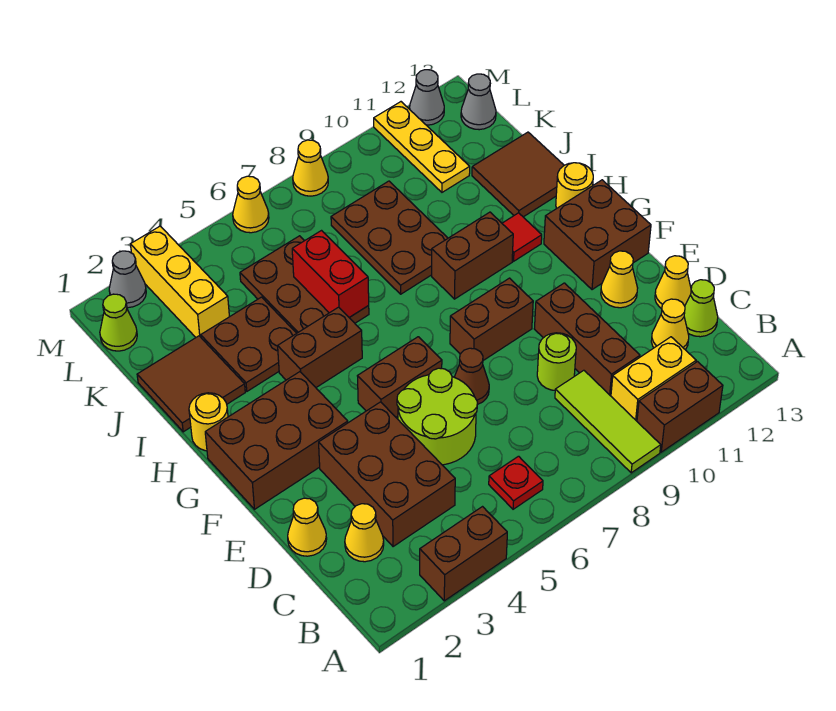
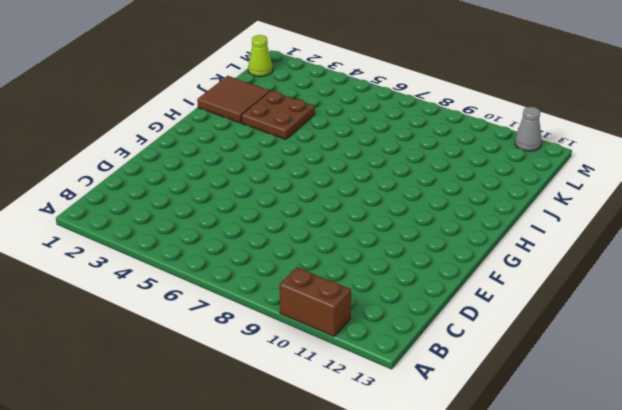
none -> brown brick A3:A4 level 1
none -> lime tile A9:C9 level 1
none -> red plate B6 level 1
none -> yellow brick B10:B11 level 1

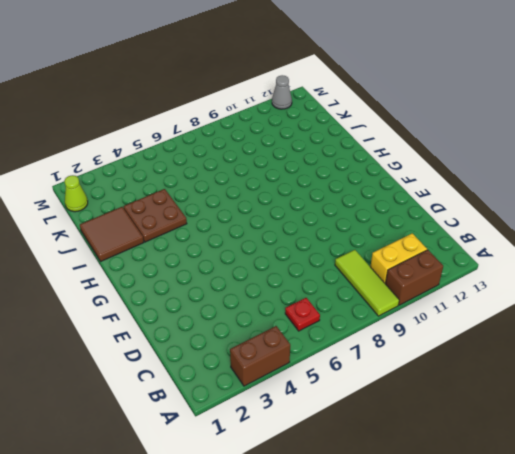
none -> yellow cone C2 level 1
none -> brown brick C3:E4 level 1
none -> brown brick C10:E10 level 1
none -> yellow cone C12 level 1

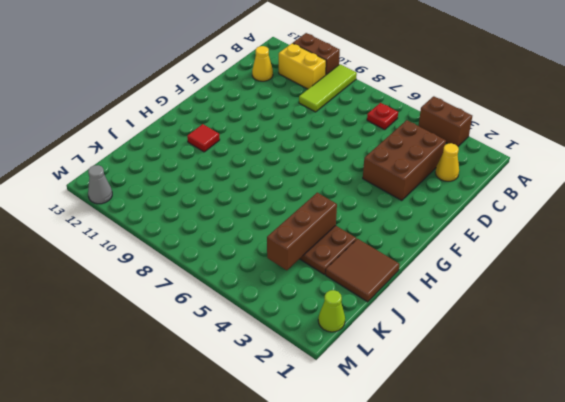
brown brick I4:K4 level 2 -> brown brick C10:E10 level 1
none -> lime cone C13 level 1
none -> yellow cone D1 level 1
none -> lime round brick D5:E6 level 1
none -> lime round brick D9 level 1

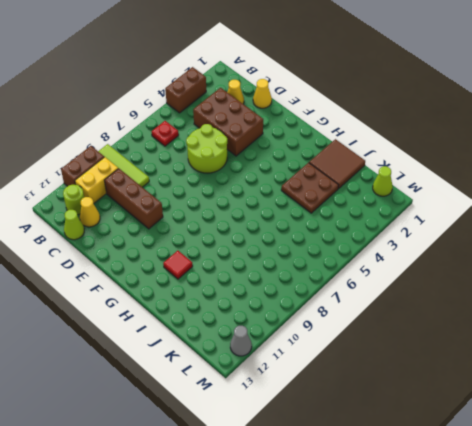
lime round brick B12 level 1 -> lime round brick D9 level 1
none -> yellow cone D13 level 1
none -> brown cone E7 level 1
none -> yellow cone E12 level 1
none -> brown brick F1:G3 level 1

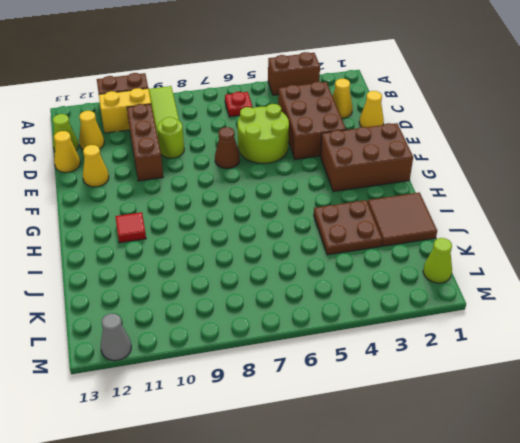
none -> brown brick F5:F6 level 1
none -> brown brick F8:F9 level 1
none -> brown brick F12:G13 level 1
none -> yellow round brick H1 level 1

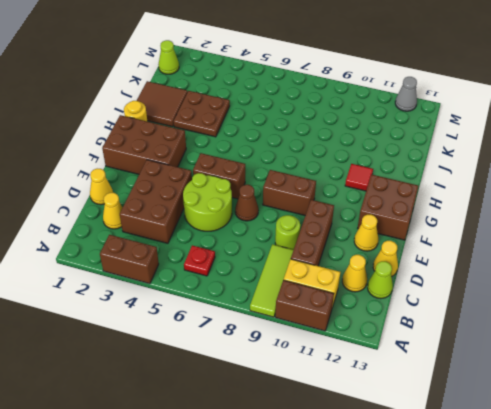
none -> brown brick H4:H5 level 1
none -> brown brick H9:H10 level 1
none -> yellow round brick H13 level 1
none -> brown plate I5:K6 level 1

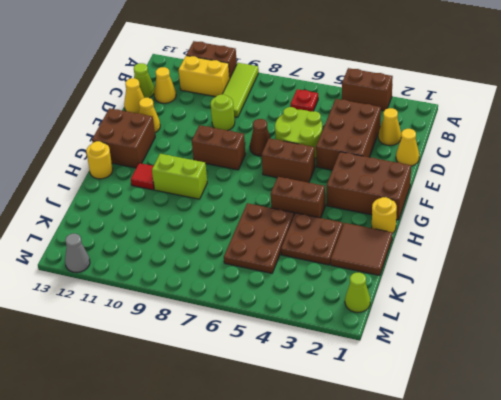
lime brick H9:H10 level 1 -> brown brick H9:H10 level 1
none -> brown brick C10:E10 level 1
none -> brown plate I8:K9 level 1
none -> brown tile I12:J13 level 1
none -> yellow brick K3:M3 level 1

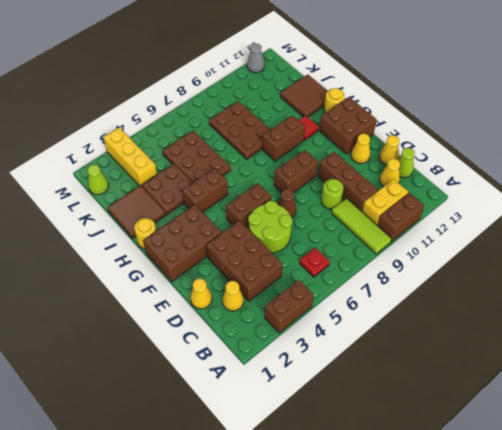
none -> yellow plate K11:M11 level 1
none -> grey cone L13 level 1
none -> grey cone M2 level 1
none -> yellow cone M6 level 1

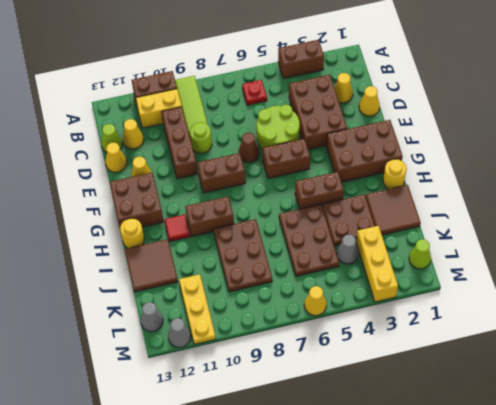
grey cone K4 level 1 -> grey cone M2 level 1
none -> yellow cone M8 level 1
none -> red brick I6:J6 level 2

